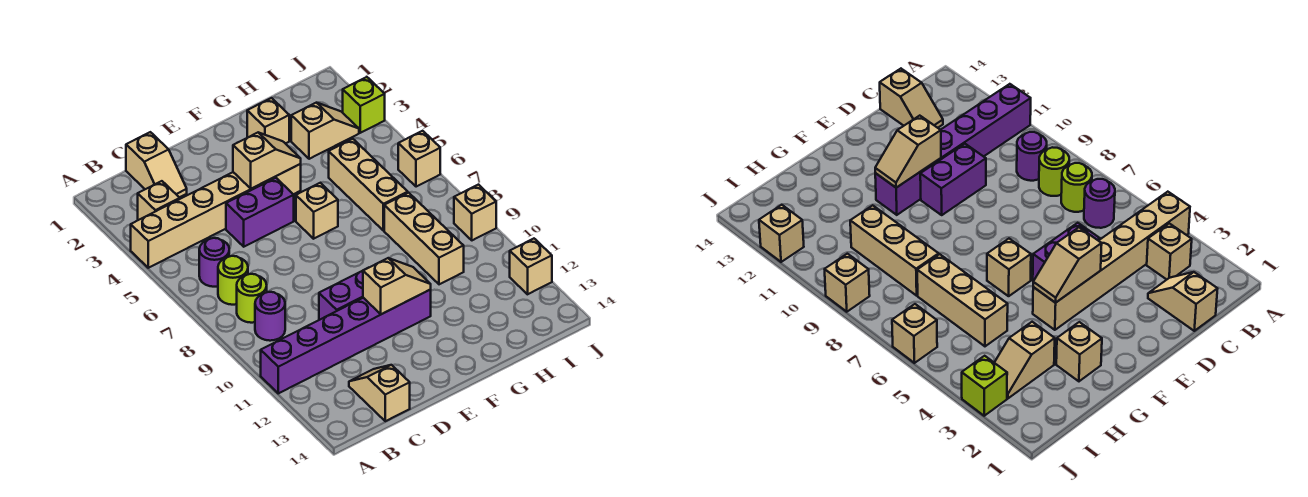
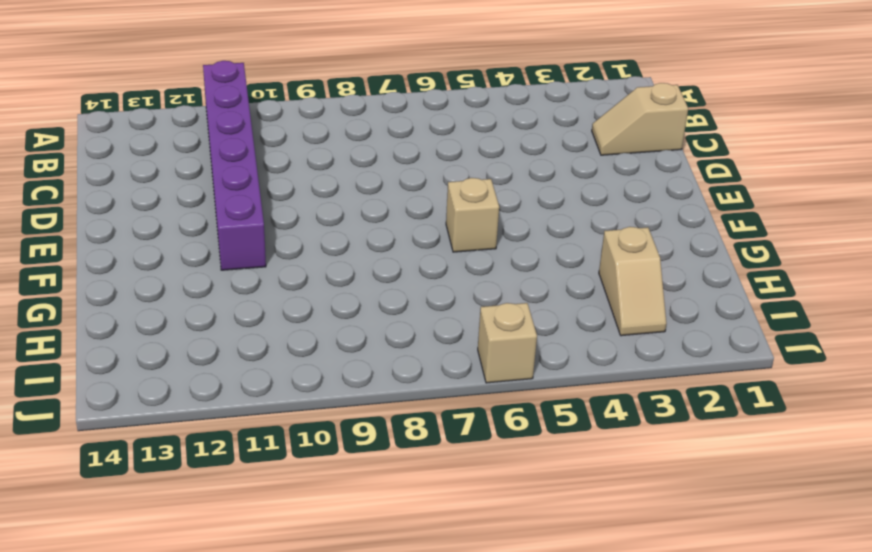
none -> tan brick A4:F4 level 1
none -> tan brick B3 level 1
none -> purple round brick B6 level 1

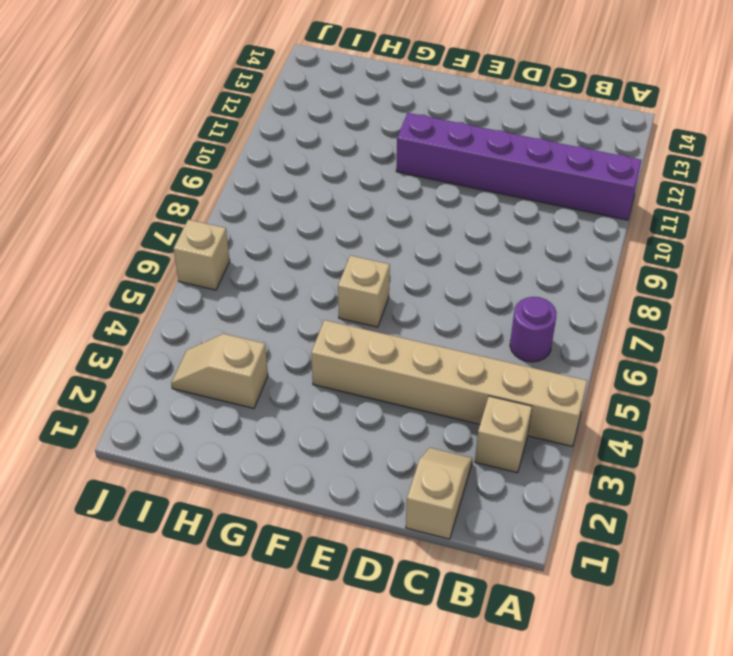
none -> lime round brick B7 level 1
none -> lime round brick B8 level 1
none -> purple round brick B9 level 1

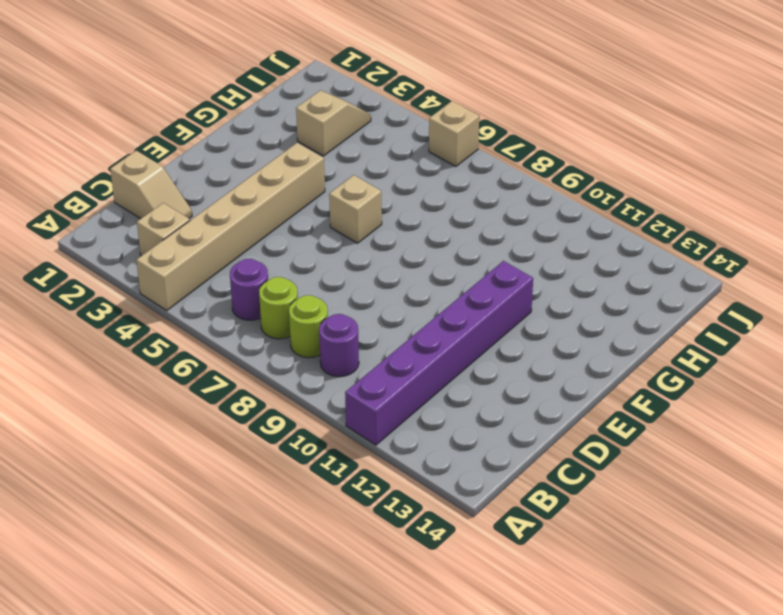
none -> tan slope C13:C14 level 1 top 14
none -> purple brick D5:E5 level 1
none -> purple brick D10:E10 level 1

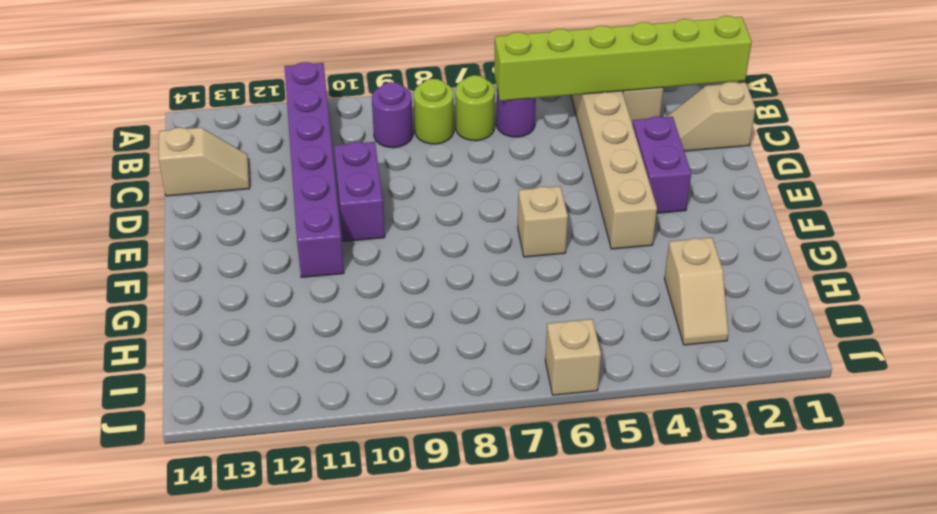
lime brick B1:B6 level 2 -> none
purple brick D3:E3 level 1 -> purple brick D5:E5 level 1
none -> tan brick G2 level 1
none -> tan brick H5:H7 level 1
none -> tan brick H8:H10 level 1

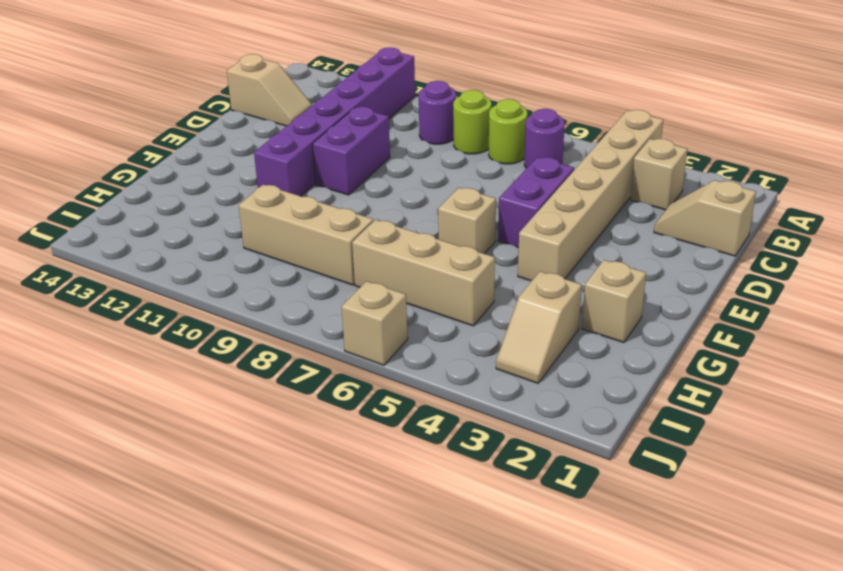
none -> lime brick J3 level 1
none -> tan brick J9 level 1
none -> tan brick J12 level 1

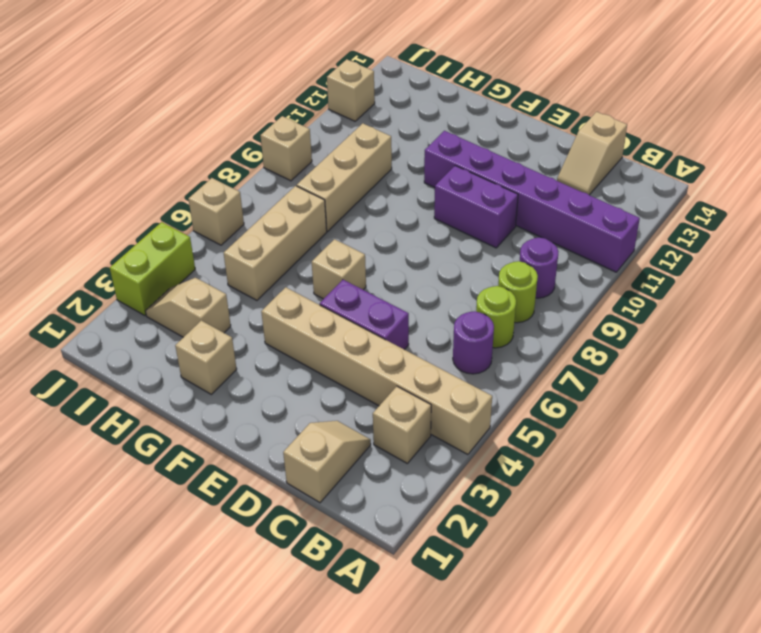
lime brick J3:J4 level 1 -> lime brick J3 level 1
none -> tan slope E4:F4 level 2 top E
none -> tan slope E11:F11 level 2 top E

